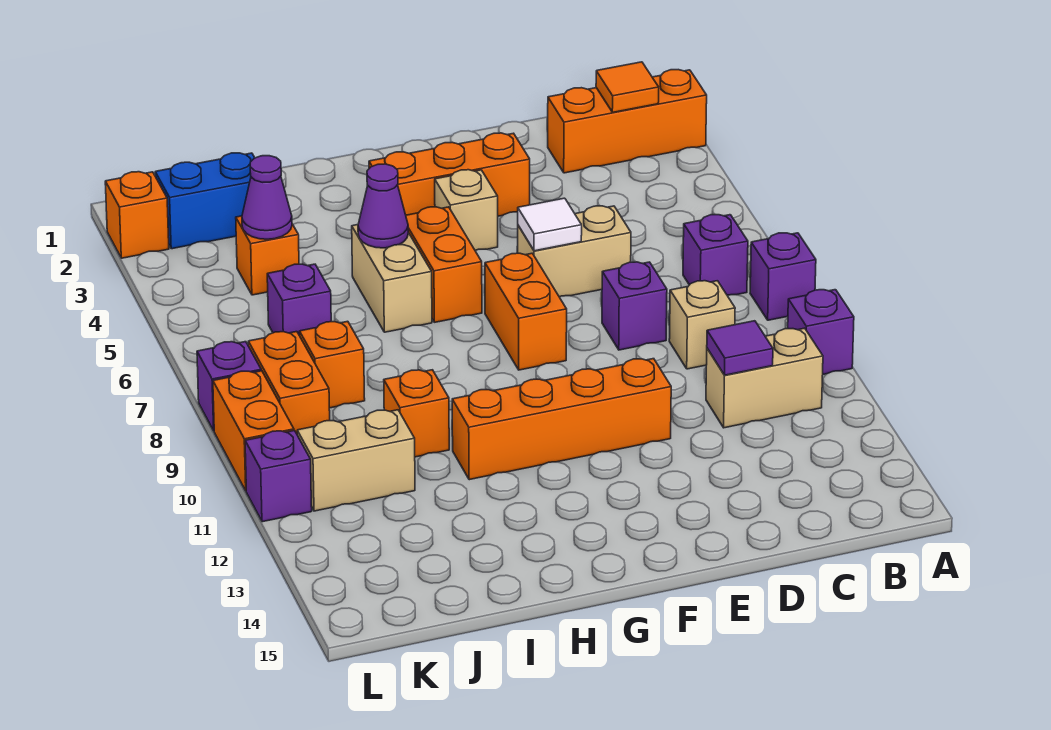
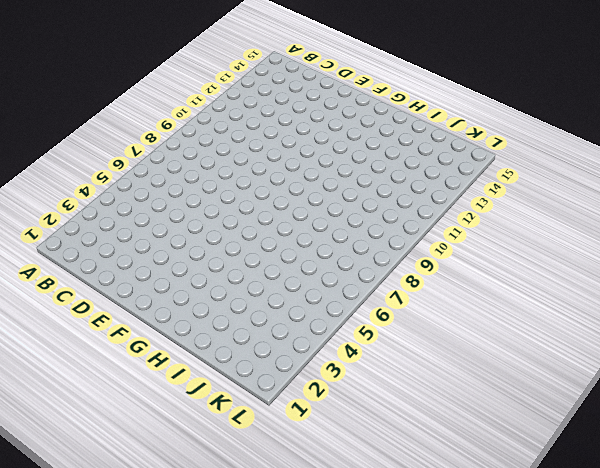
none -> orange brick A2:C2 level 1
none -> purple brick A8 level 1
none -> purple brick A10 level 1
none -> purple brick B7 level 1

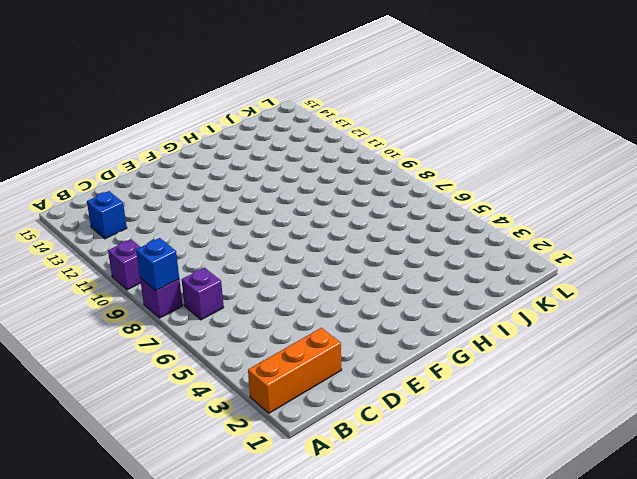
blue brick A8 level 2 -> none
blue brick B13 level 1 -> none
none -> tan brick B11:C11 level 1
none -> tan brick C9 level 1
none -> tan brick D6:E6 level 1
none -> purple brick D8 level 1

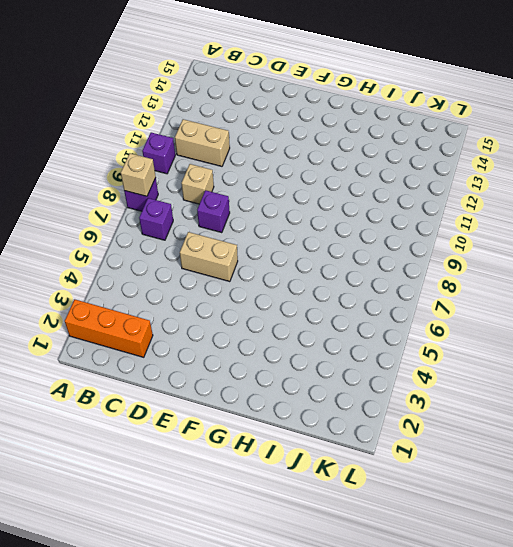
tan brick A8 level 2 -> tan brick F4 level 1
none -> orange brick E3:G3 level 1
none -> orange brick E11:H11 level 1
none -> orange brick F7:F8 level 1
none -> orange brick G5:G6 level 1

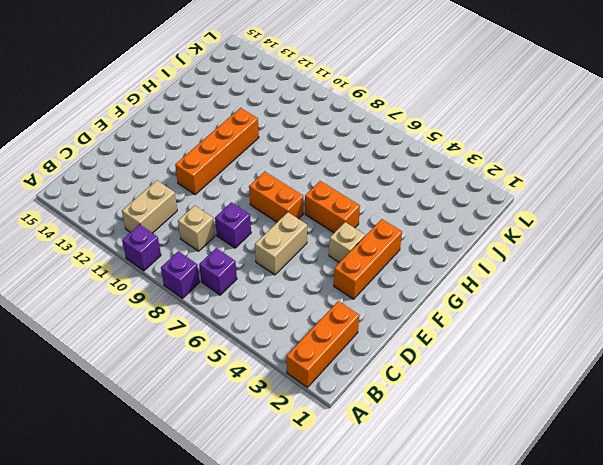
none -> tan brick H5:H6 level 1
none -> orange brick I10 level 1
none -> blue brick J2:K2 level 1
none -> orange brick J4 level 1

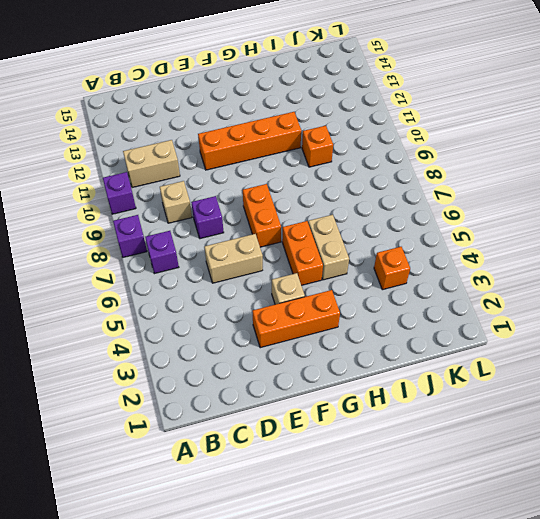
none -> orange brick A2:C2 level 1
none -> blue brick J2:K2 level 1
none -> purple brick J6 level 1
none -> orange brick J8 level 1

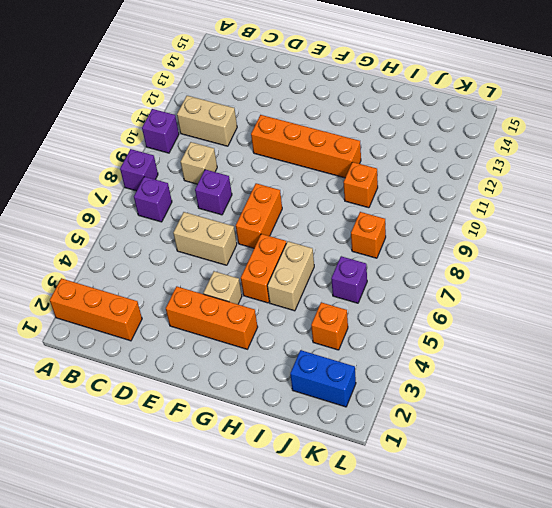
none -> tan brick J11:K11 level 1
none -> orange brick K8:K9 level 1
none -> orange brick L2 level 1
none -> purple brick L8 level 1

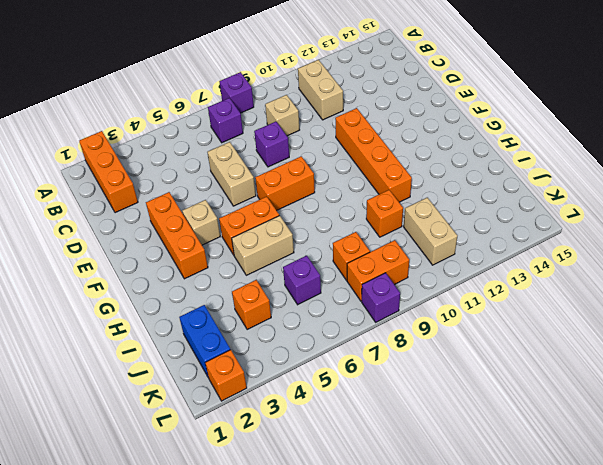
none -> purple brick A10 level 1
none -> orange brick L9:L10 level 1
none -> purple brick L11 level 1
none -> orange tile B2 level 2

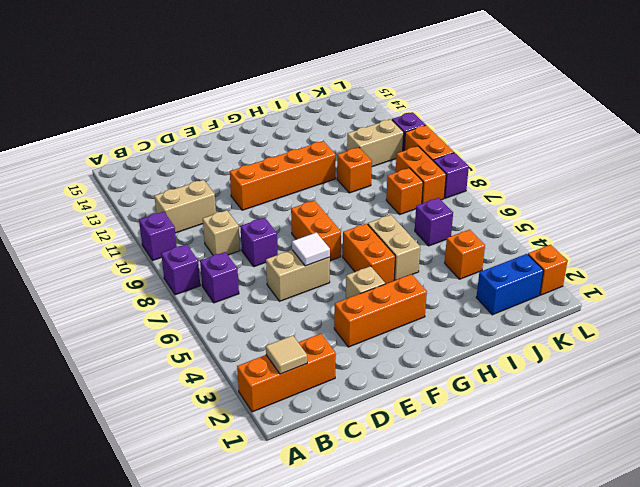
tan tile B2 level 2 -> orange tile B2 level 2
none -> purple tile C11 level 2
none -> purple cone H5 level 2
none -> purple cone J4 level 2

